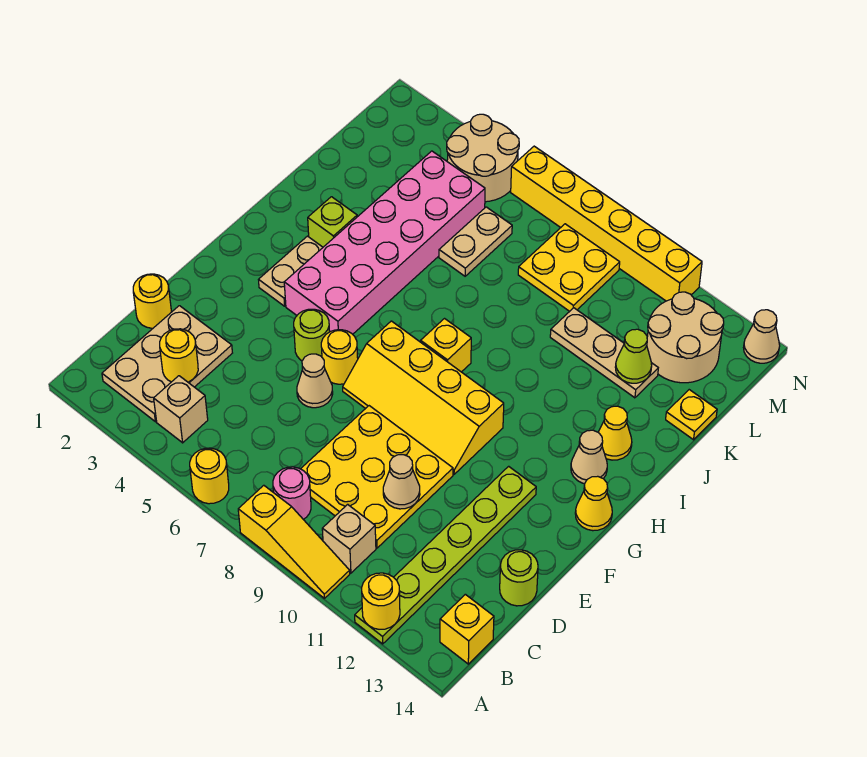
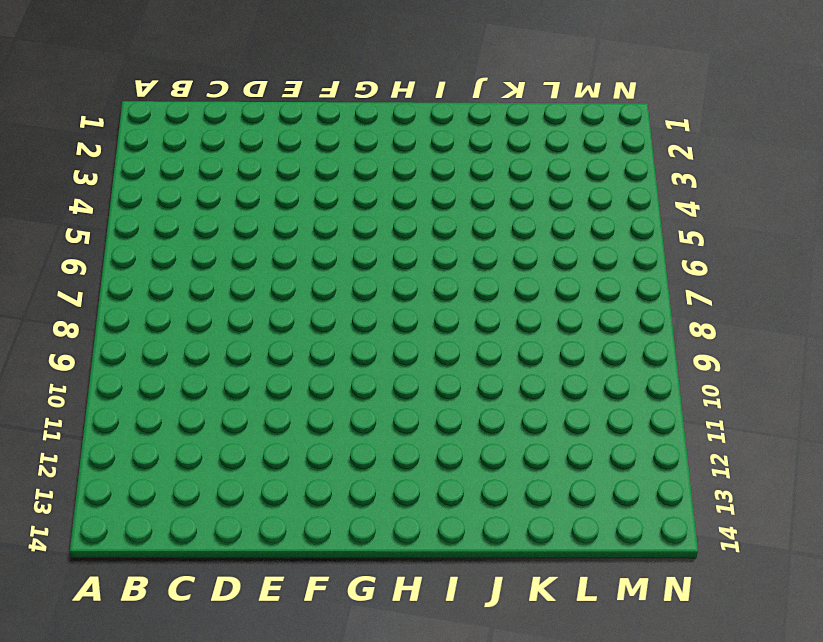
none -> yellow round brick A6 level 1
none -> yellow slope A8:A10 level 1 top 8
none -> lime plate A12:F12 level 1
none -> tan plate B2:D3 level 1

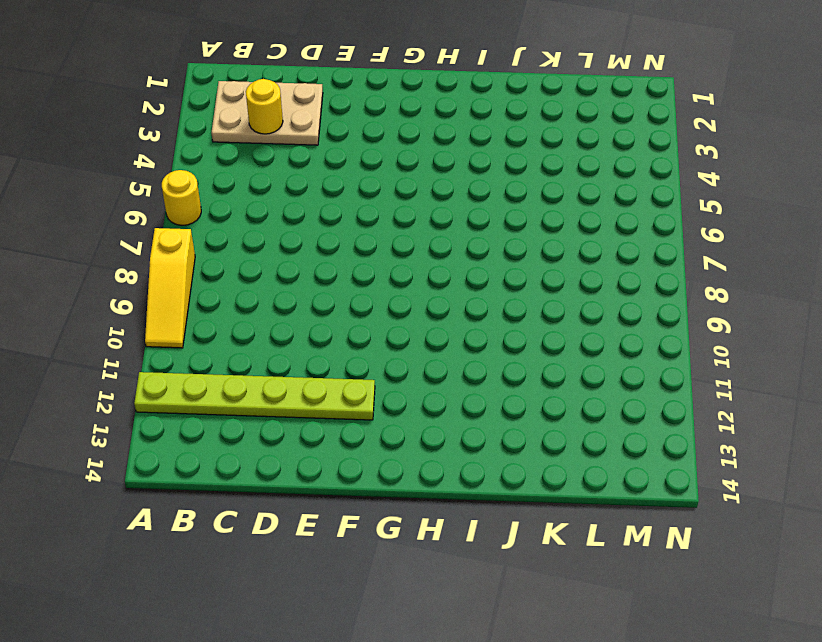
none -> tan brick B4 level 1
none -> pink round brick B8 level 1
none -> tan brick B10 level 1
none -> yellow brick B14 level 1

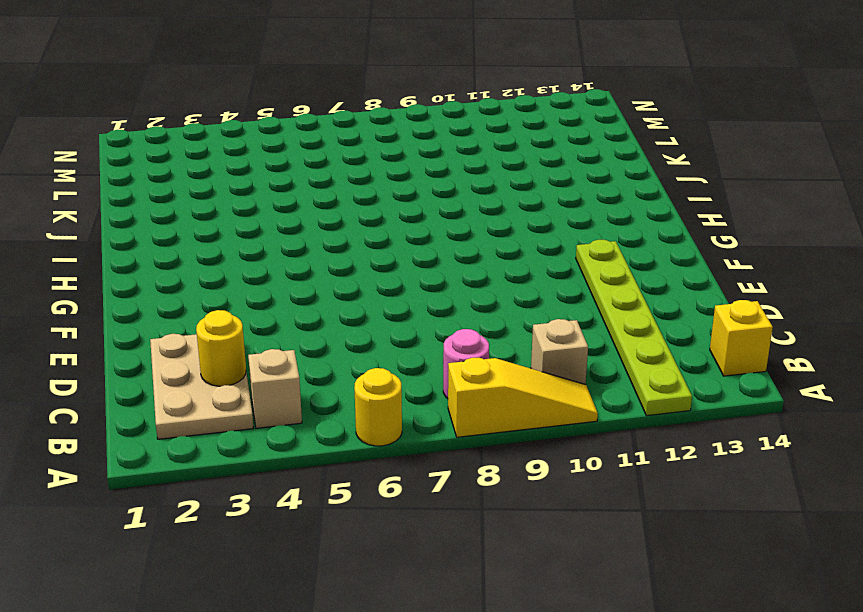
none -> yellow plate C8:E10 level 1
none -> yellow round brick D1 level 1
none -> lime round brick D14 level 1
none -> tan cone E6 level 1

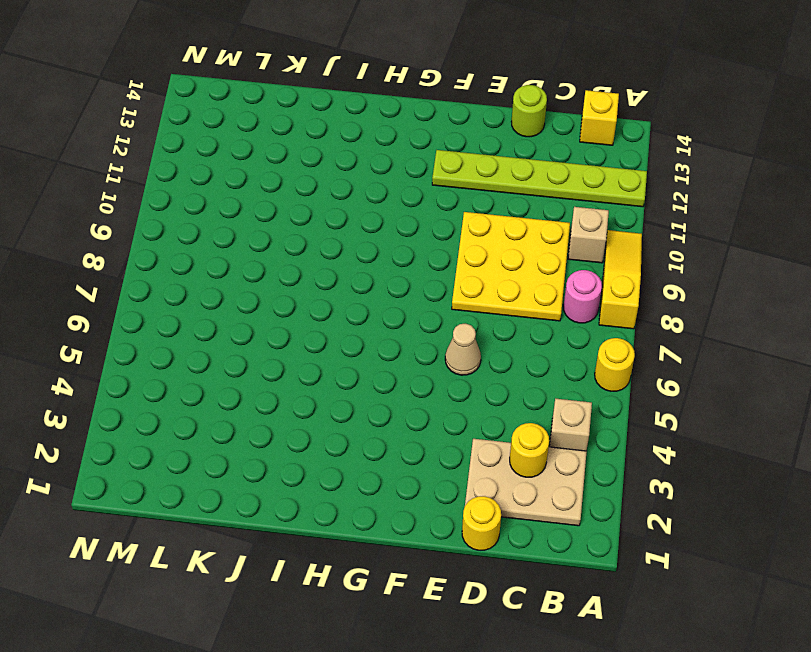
none -> lime round brick F5 level 1
none -> yellow round brick F6 level 1
none -> yellow slope F7:G10 level 1 top G
none -> tan plate G3:H3 level 1

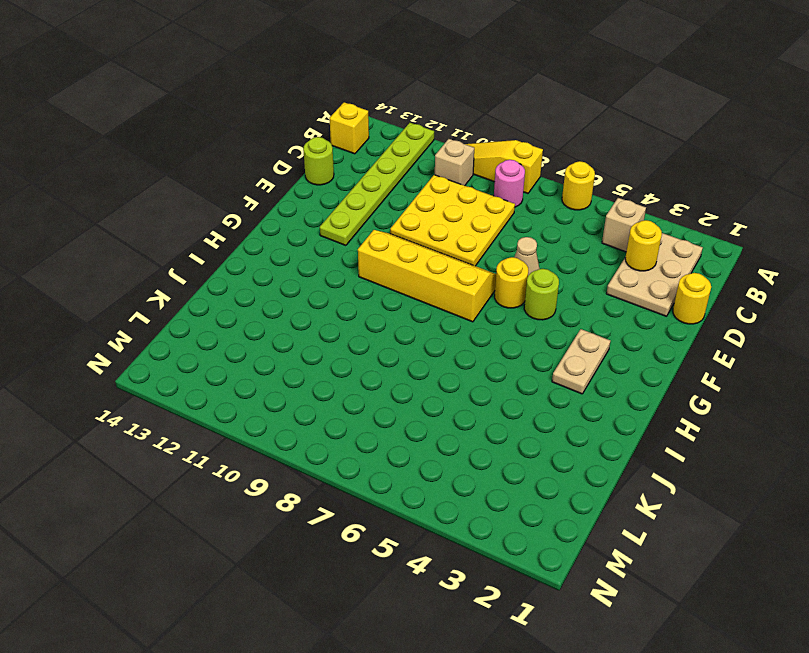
none -> pink brick G4:L5 level 1
none -> yellow cone G14 level 1
none -> yellow brick H8 level 1
none -> tan cone H13 level 1

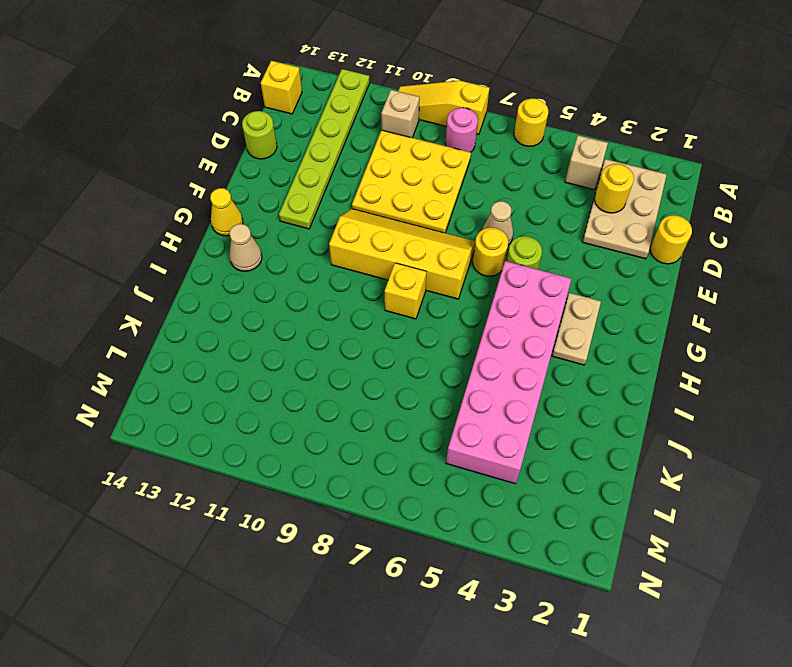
none -> lime brick I3 level 1
none -> yellow cone I13 level 1
none -> tan plate K6:L6 level 1
none -> tan plate K10:K12 level 1

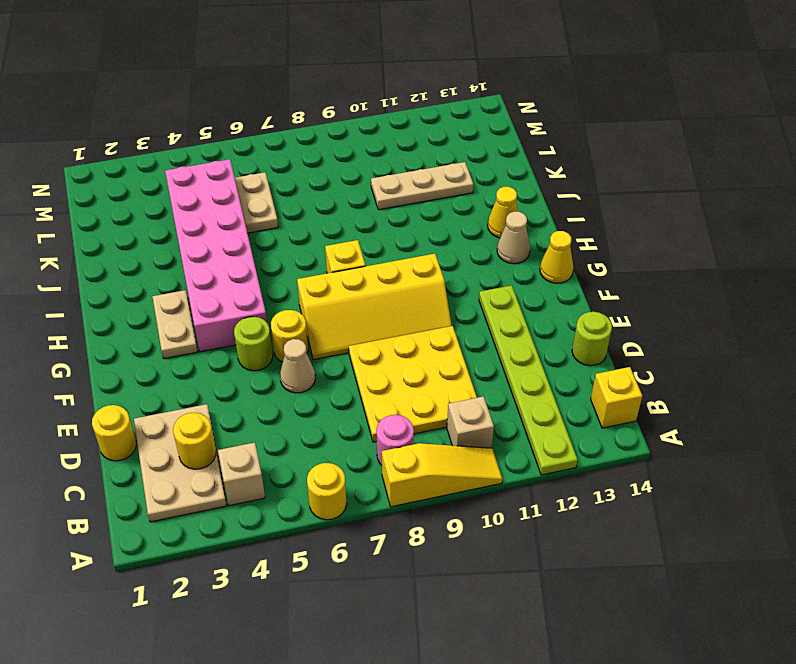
none -> lime brick I3 level 1
none -> yellow plate K14 level 1
none -> yellow plate L8:M9 level 1
none -> tan round brick L12:M13 level 1

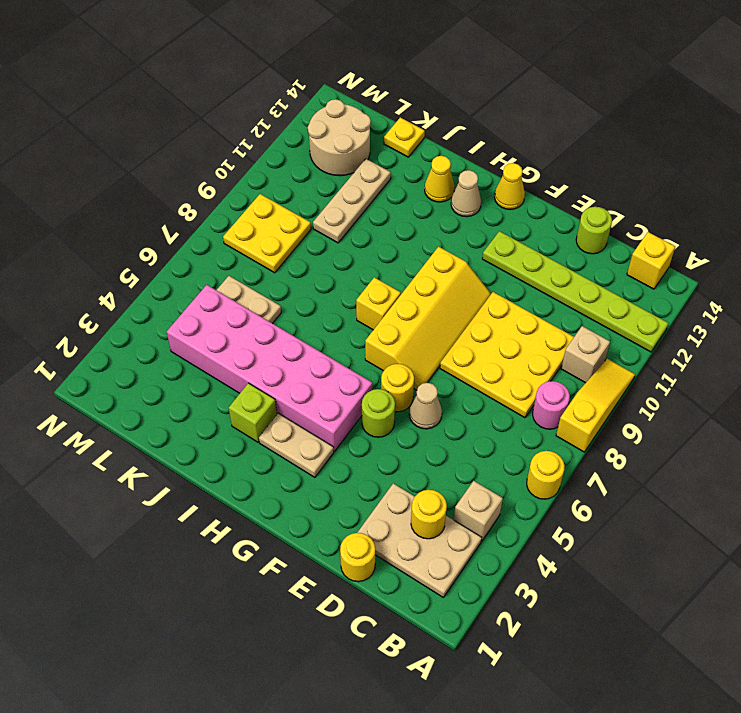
none -> tan round brick M4:N5 level 1
none -> yellow brick N6:N11 level 1
none -> tan cone N14 level 1
none -> yellow round brick A12 level 2

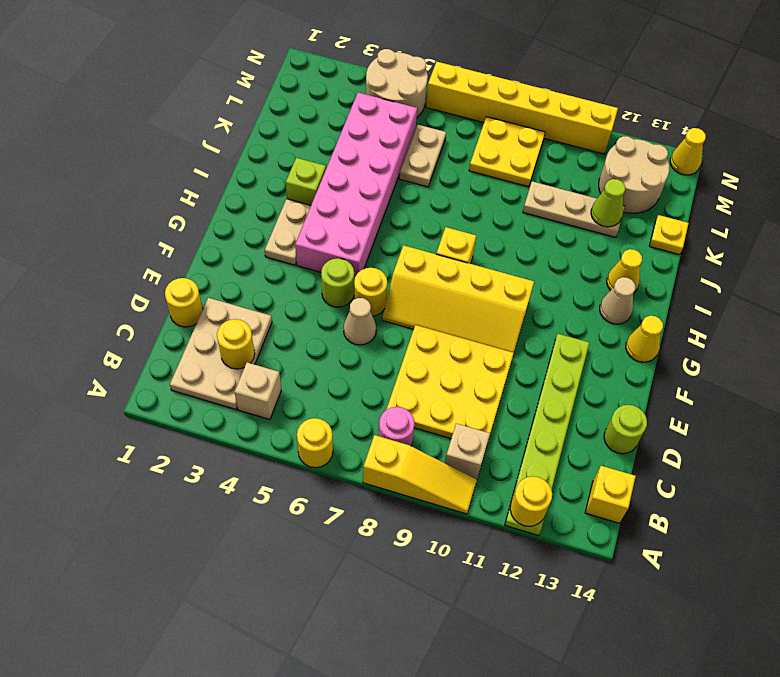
yellow cone N14 level 1 -> tan cone N14 level 1
none -> tan cone D10 level 2

